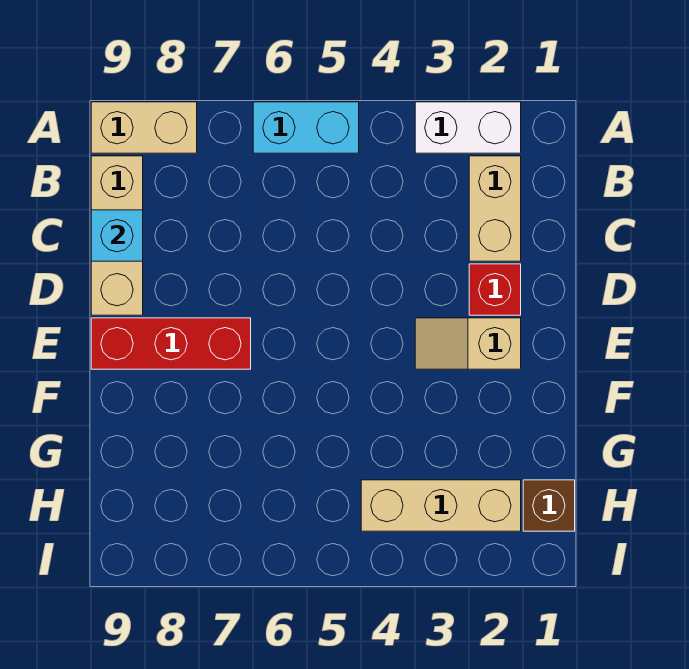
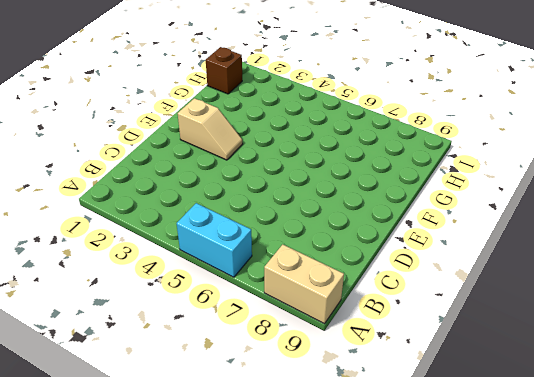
none -> white brick A2:A3 level 1
none -> tan brick B2:C2 level 1

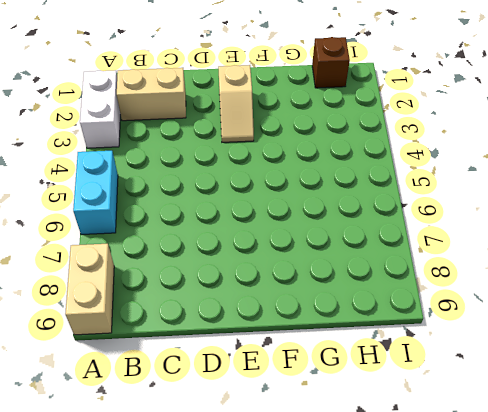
none -> tan brick B9:D9 level 1
none -> red brick D2 level 1

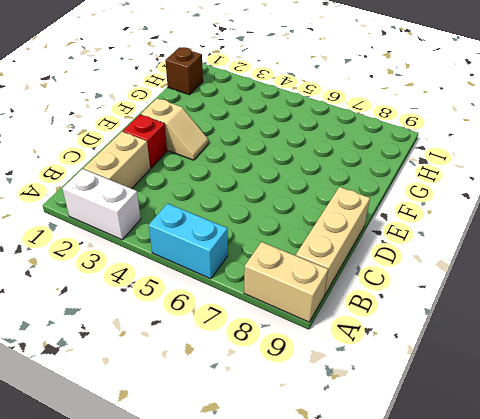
none -> red brick E7:E9 level 1
none -> tan brick H2:H4 level 1

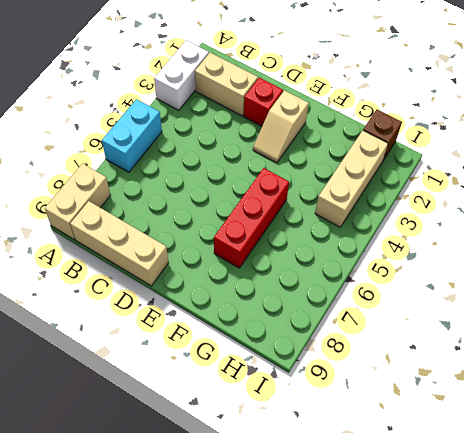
red brick F5:F7 level 1 -> red brick E7:E9 level 1
none -> cyan brick C9 level 2

